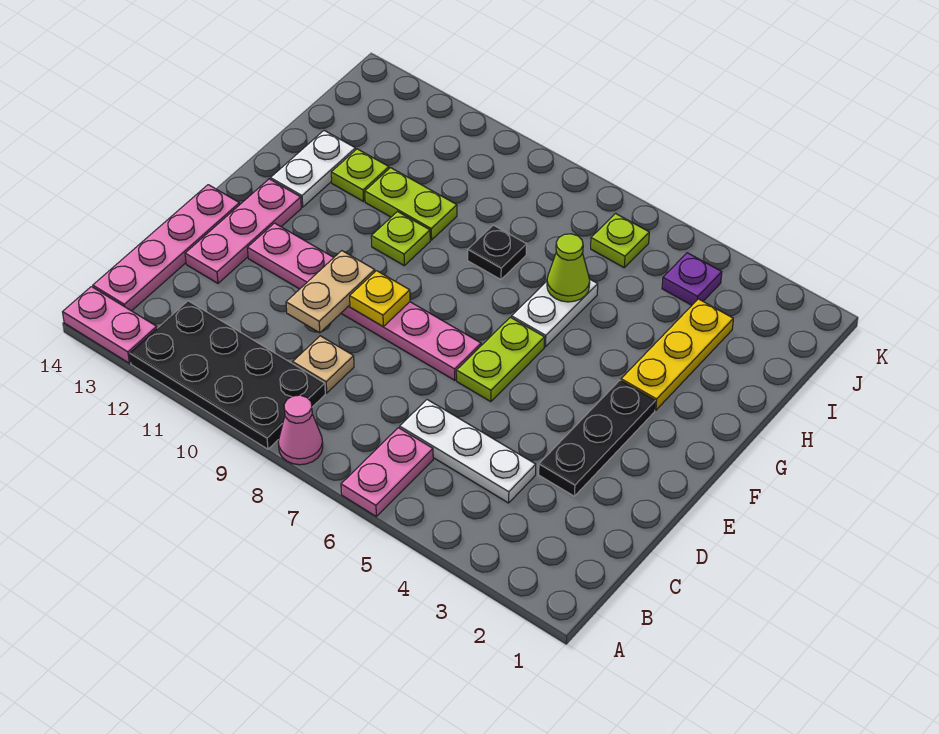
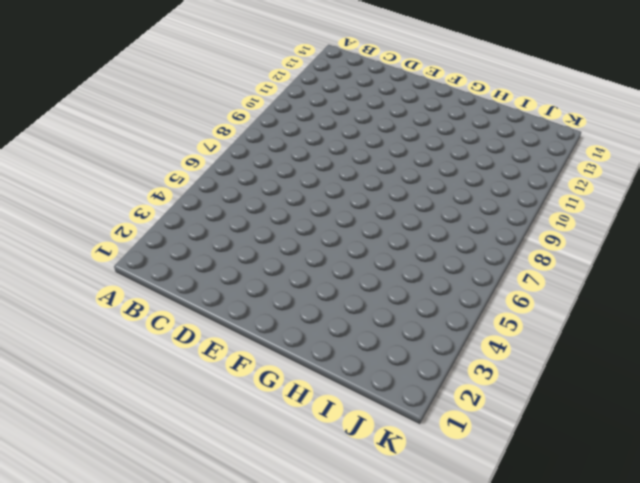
none -> pink plate A6:B6 level 1
none -> pink cone A8 level 1
none -> black plate A9:B12 level 1

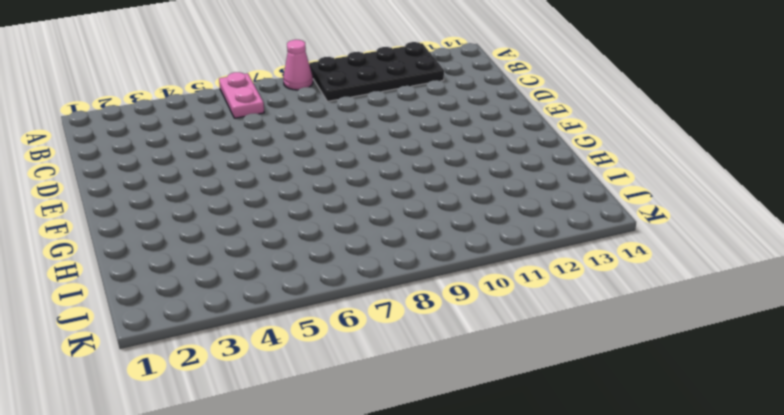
none -> pink plate A13:A14 level 1
none -> pink plate B14:E14 level 1
none -> white plate C4:C6 level 1

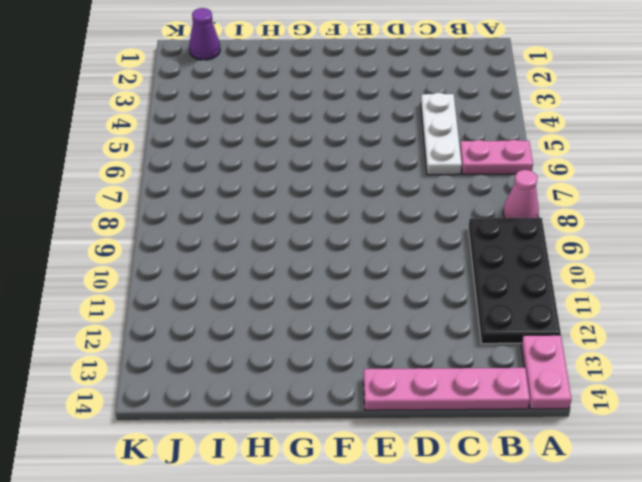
purple cone J1 level 1 -> none
none -> tan plate C9 level 1
none -> black plate D3:F3 level 1
none -> pink plate D13:F13 level 1

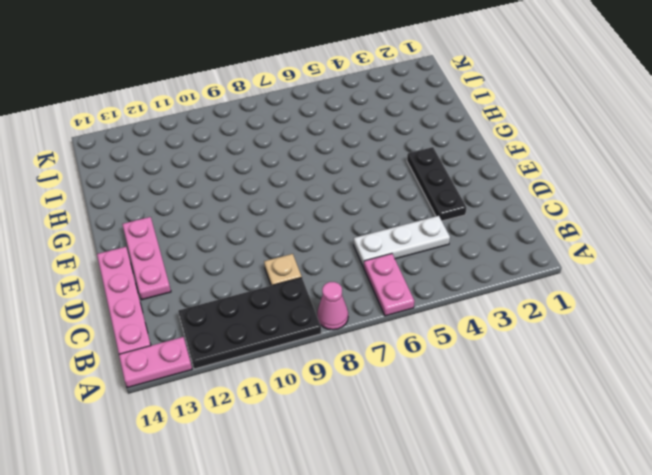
none -> lime plate E6:F6 level 1
none -> pink plate E7:E12 level 1
none -> yellow plate G3:I3 level 1

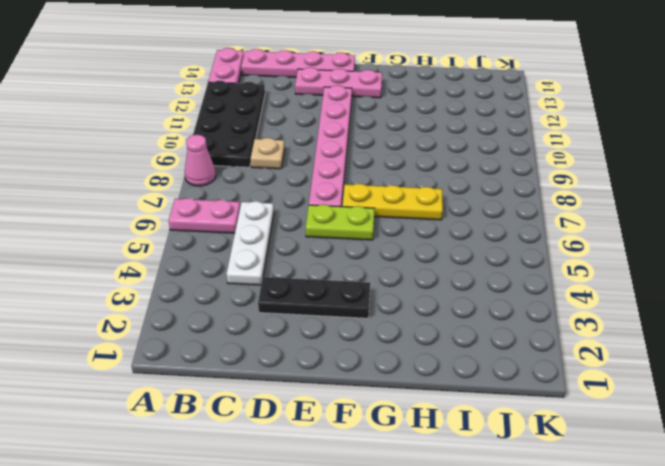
yellow plate F7:H7 level 1 -> yellow plate G3:I3 level 1
none -> white plate G6:H6 level 1
none -> lime plate G10 level 1
none -> white plate G13:H13 level 1

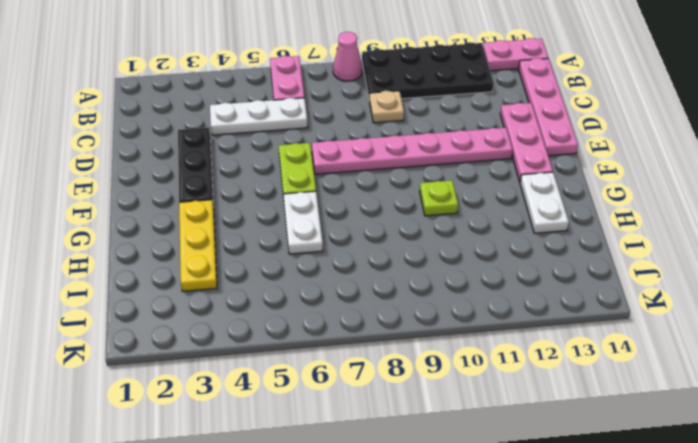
none -> black plate H8 level 1
none -> lime plate H10:H11 level 1
none -> lime plate H12 level 1

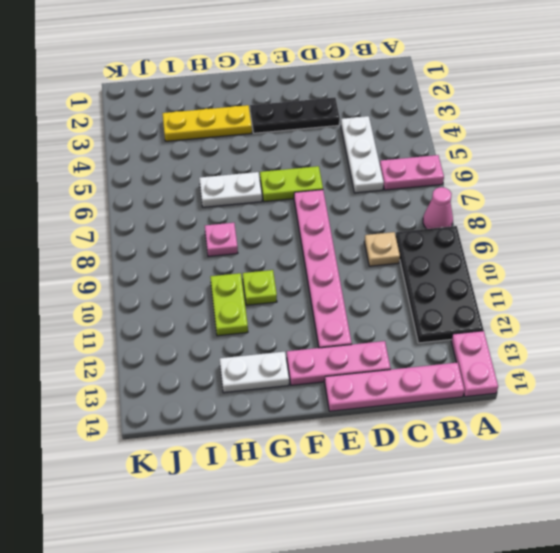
pink plate H8 level 1 -> black plate H8 level 1
none -> lime plate H12 level 1
none -> purple plate J4 level 1
none -> lime plate J6 level 1

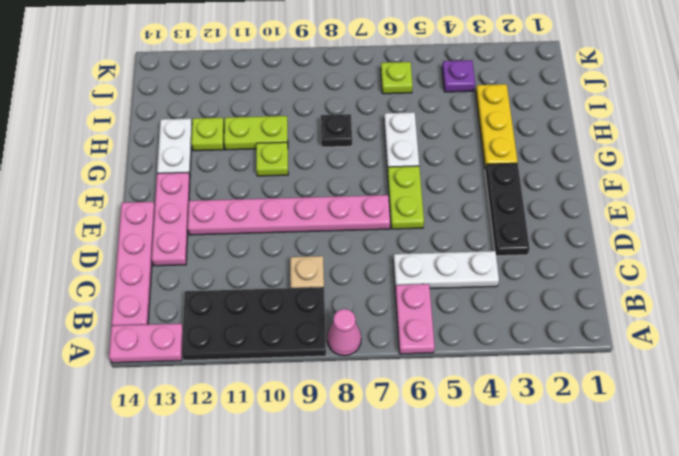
none -> tan plate D10:E10 level 2
none -> yellow plate E9 level 2
none -> lime cone H6 level 2

